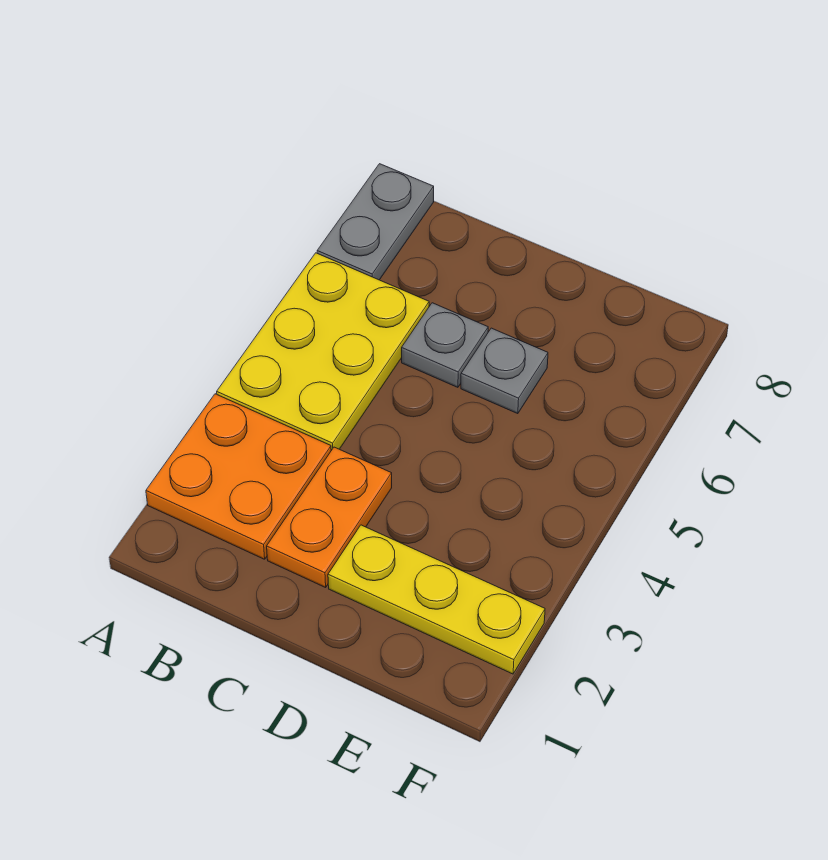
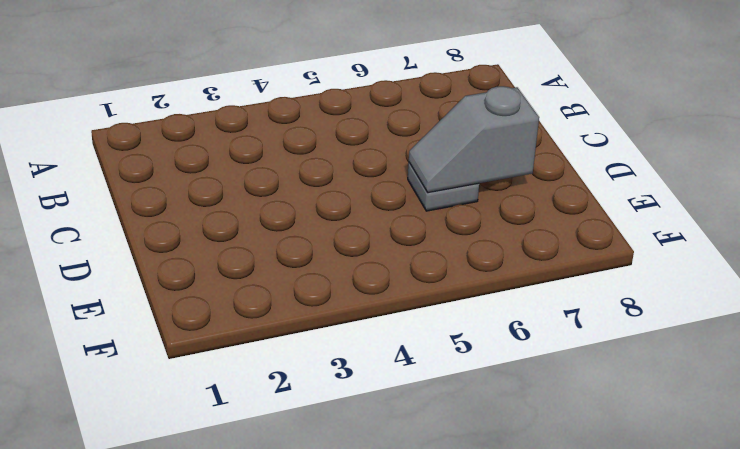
grey slope D6:D7 level 2 top 7 -> none
none -> orange plate A2:B3 level 1
none -> yellow plate A4:B6 level 1

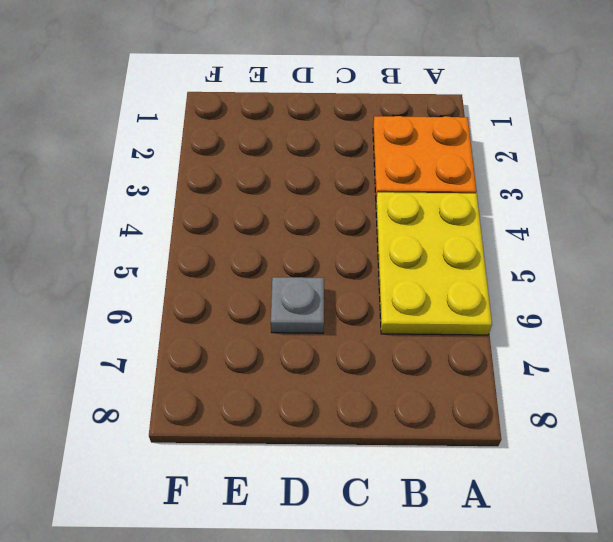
none -> grey plate A7:A8 level 1
none -> orange plate C2:C3 level 1

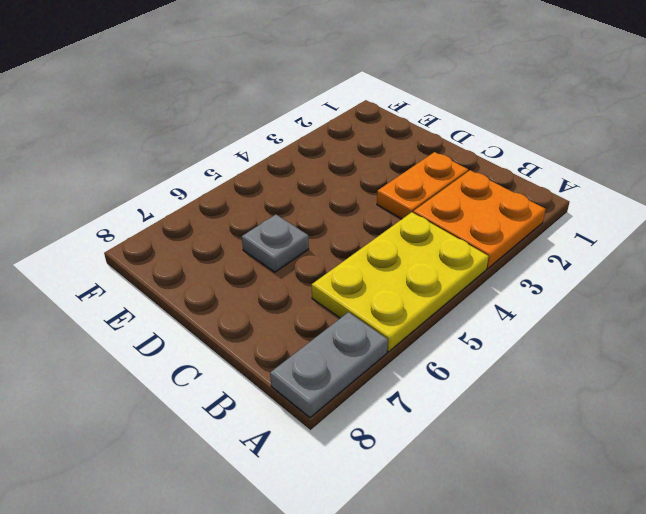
none -> grey plate C6 level 1
none -> yellow plate D2:F2 level 1

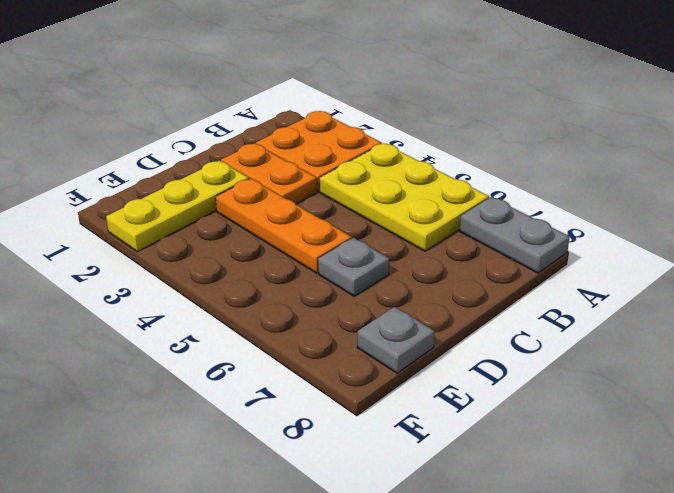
orange plate D3:D5 level 1 -> none
grey plate E8 level 1 -> grey plate C6 level 1

